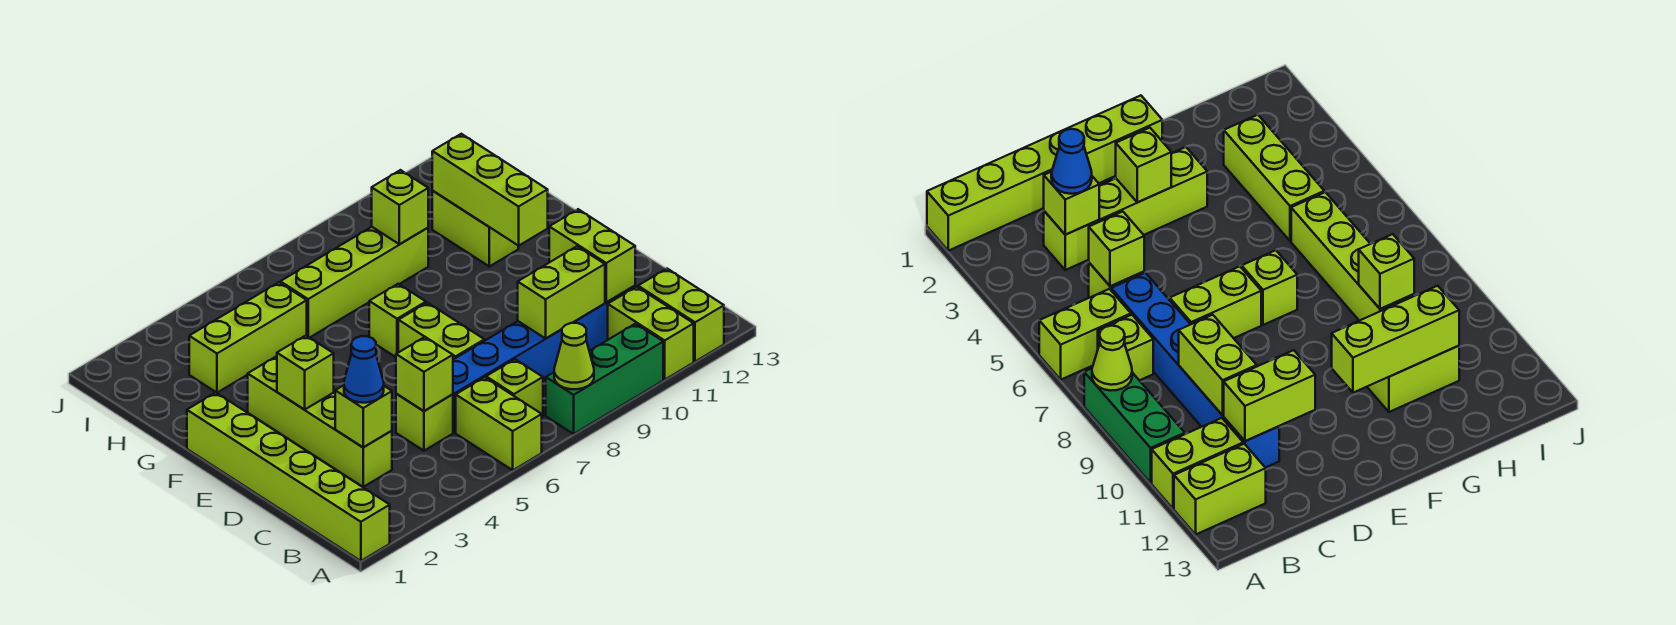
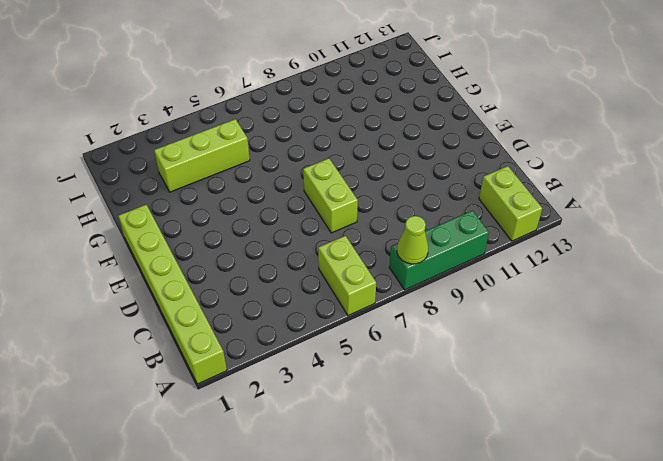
none -> lime brick A11:B11 level 1
none -> lime brick B7 level 1
none -> lime brick C3:F3 level 1

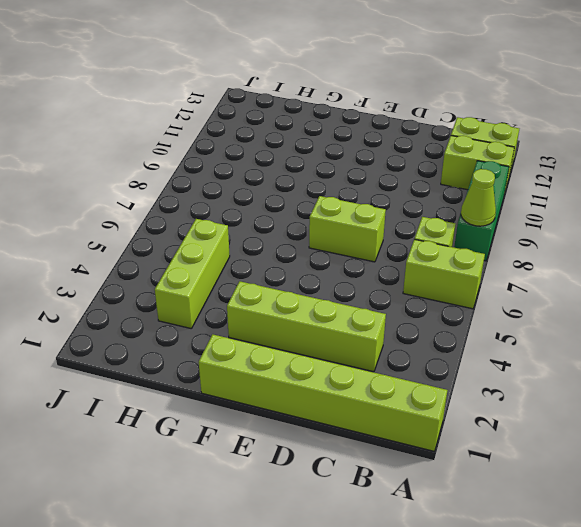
none -> lime brick C5 level 1
none -> blue brick C6:C11 level 1
none -> lime brick F7 level 1

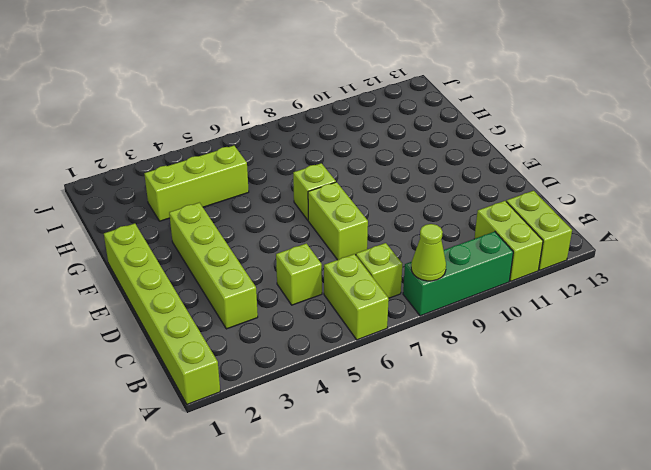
none -> blue brick C6:C11 level 1
none -> lime brick G11:H11 level 1
none -> lime brick H6:H9 level 1

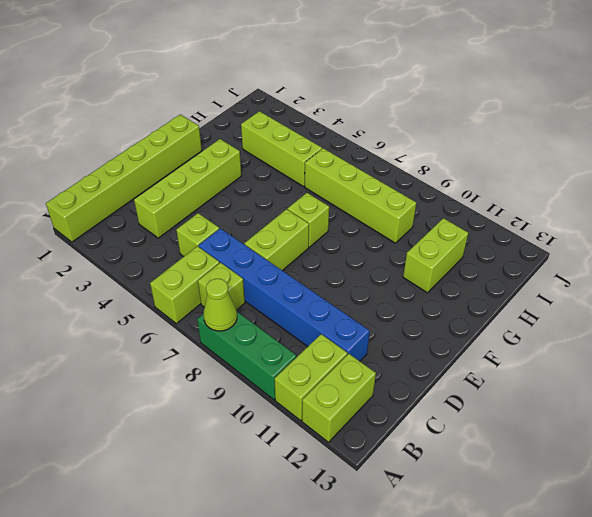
none -> lime brick C3 level 2
none -> lime brick C5 level 2
none -> lime brick C9:C10 level 2

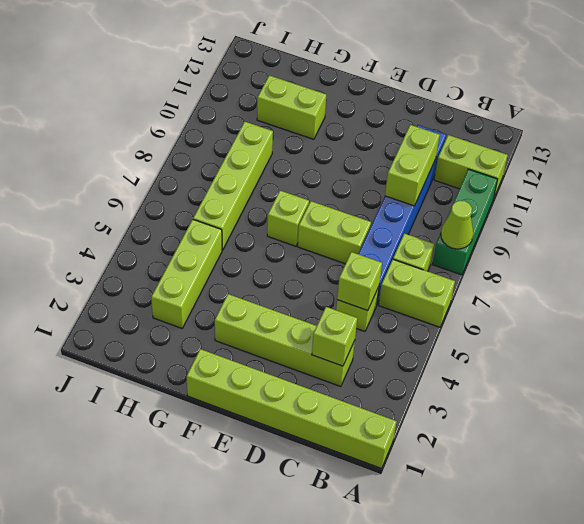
none -> lime brick A12:B12 level 1
none -> lime brick C11:D11 level 2
none -> lime brick E3 level 2

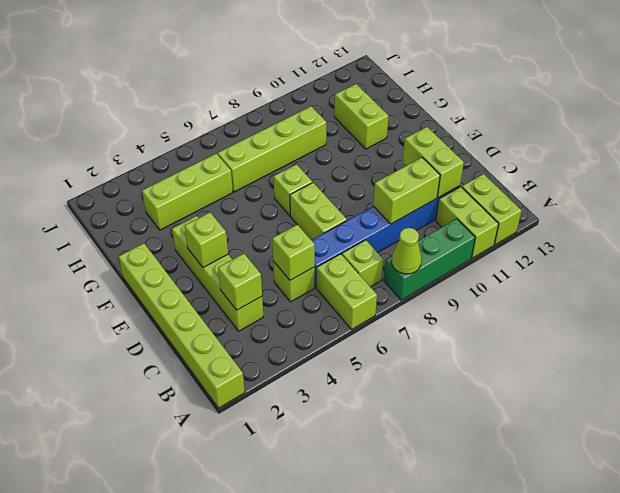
none -> lime brick F11:H11 level 2
none -> lime brick H9 level 2
none -> blue cone C3 level 3

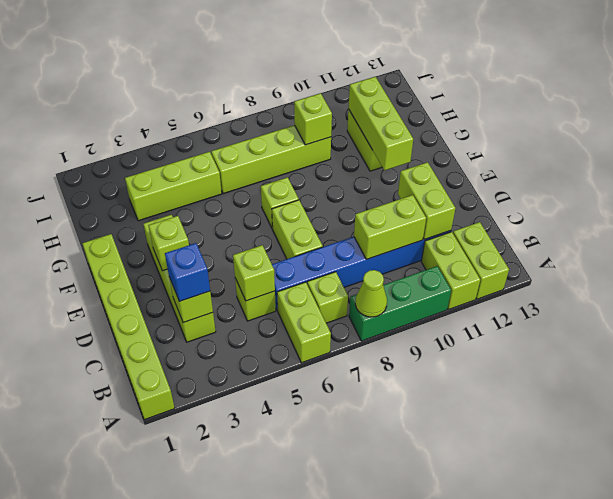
blue brick C3 level 3 -> blue cone C3 level 3

